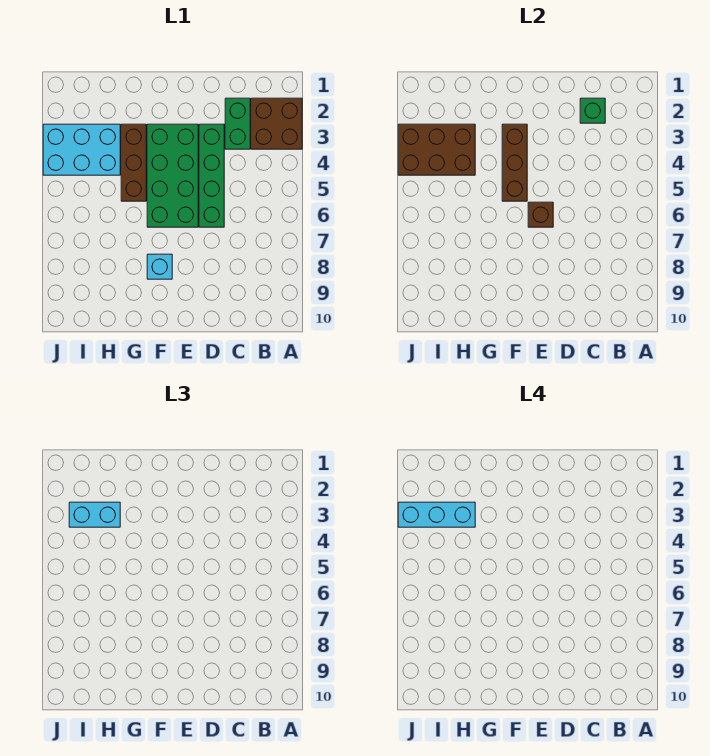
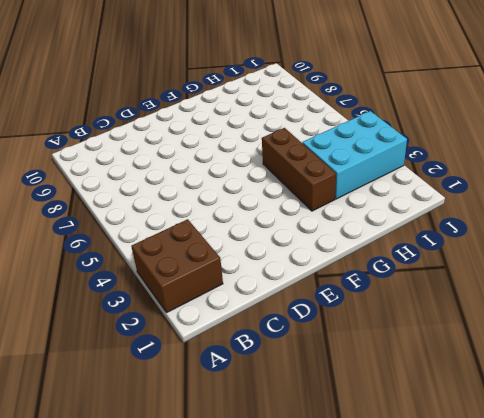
none -> green brick C2:C3 level 1
none -> green brick D3:D6 level 1
none -> green brick E3:F6 level 1

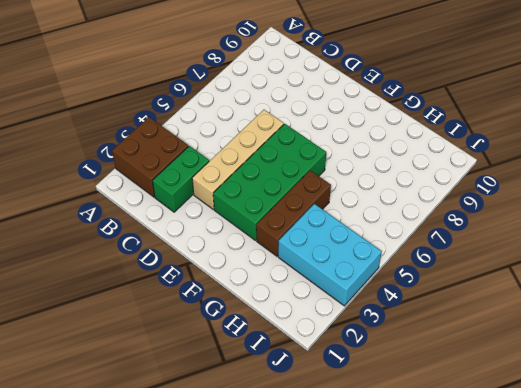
tan brick D3:D6 level 1 -> green brick D3:D6 level 1
none -> cyan brick F8 level 1
none -> green brick C2 level 2
none -> brown brick E6 level 2

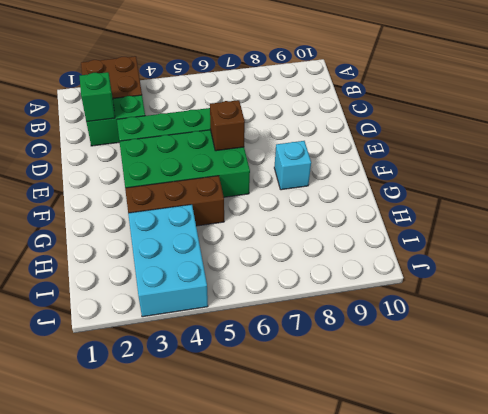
none -> brown brick F3:F5 level 2
none -> brown brick H3:J4 level 2
none -> cyan brick H3:I3 level 3

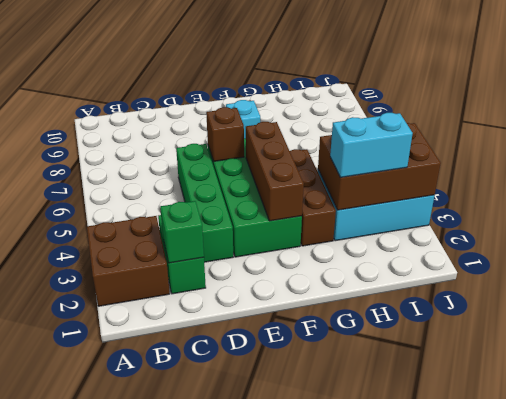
none -> cyan brick H3:J3 level 4

